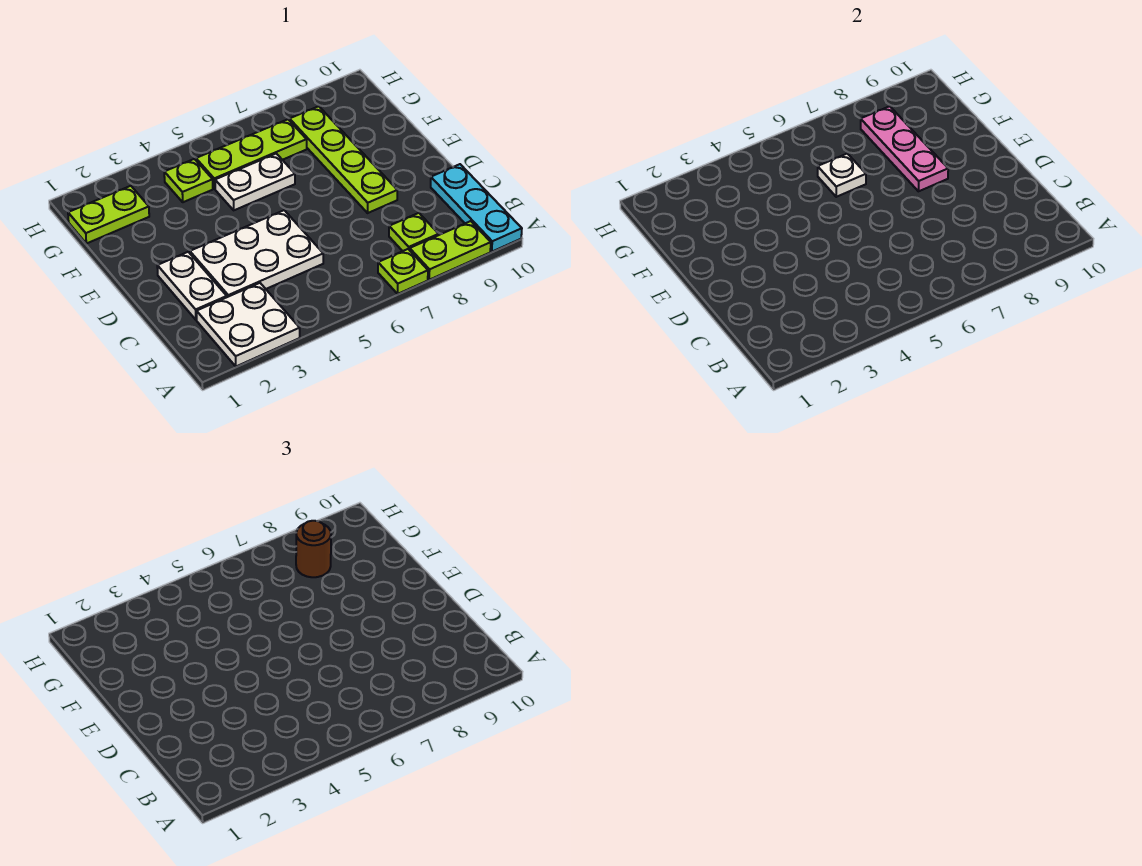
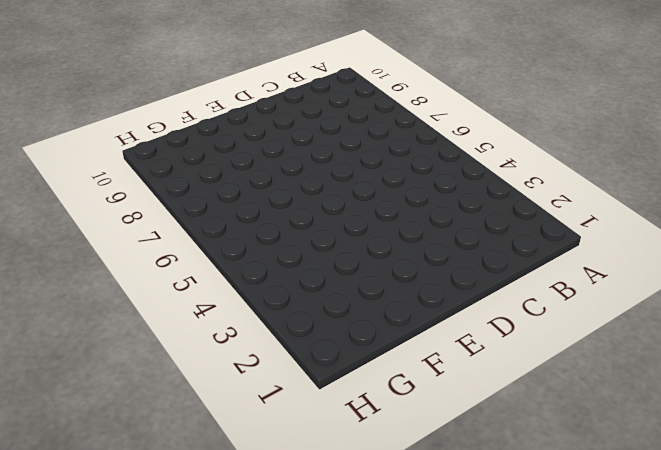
none -> white plate A2:B3 level 1
none -> lime plate A7 level 1
none -> lime plate A8:A9 level 1

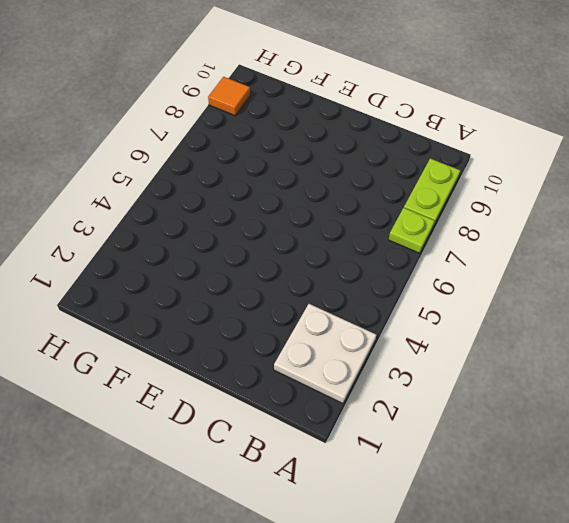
orange tile H9 level 1 -> none
none -> cyan plate A10:C10 level 1
none -> lime plate B8 level 1
none -> white plate C2:D2 level 1

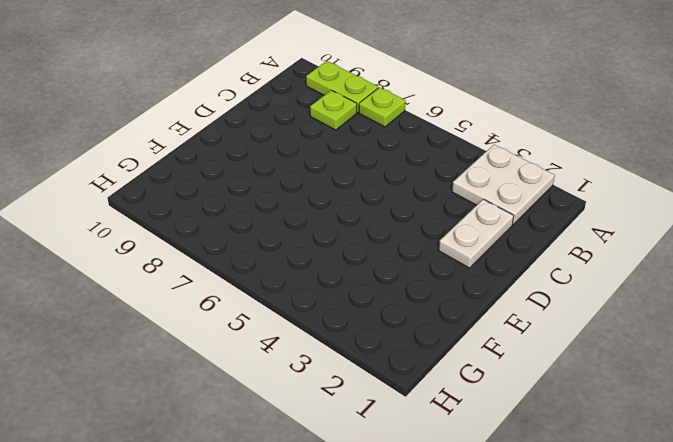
none -> cyan plate A10:C10 level 1
none -> white plate C3:D5 level 1
none -> lime plate D8:G8 level 1

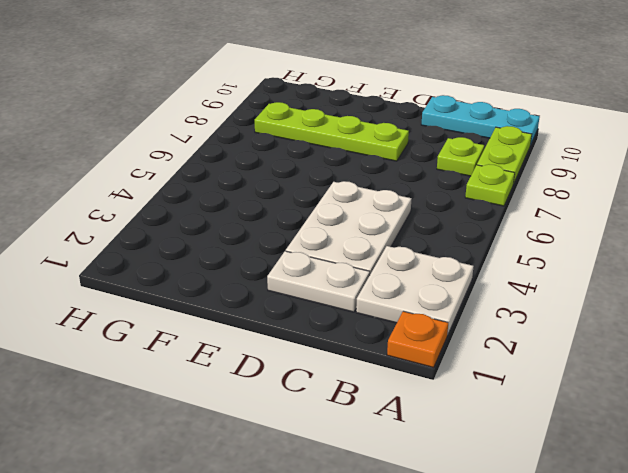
orange plate A1 level 1 -> none
none -> white plate F5:F6 level 1
none -> lime plate G1:G2 level 1
none -> lime plate G4 level 1

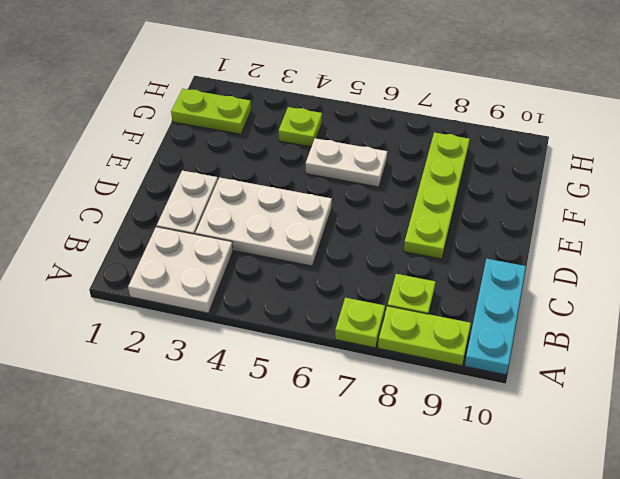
none -> lime plate G5:G7 level 1
none -> pink plate E8:G8 level 2
none -> white plate F6 level 2

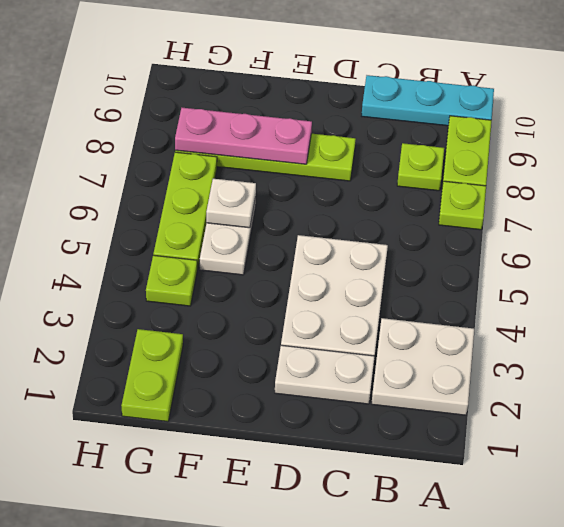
none -> brown round brick G8 level 3

